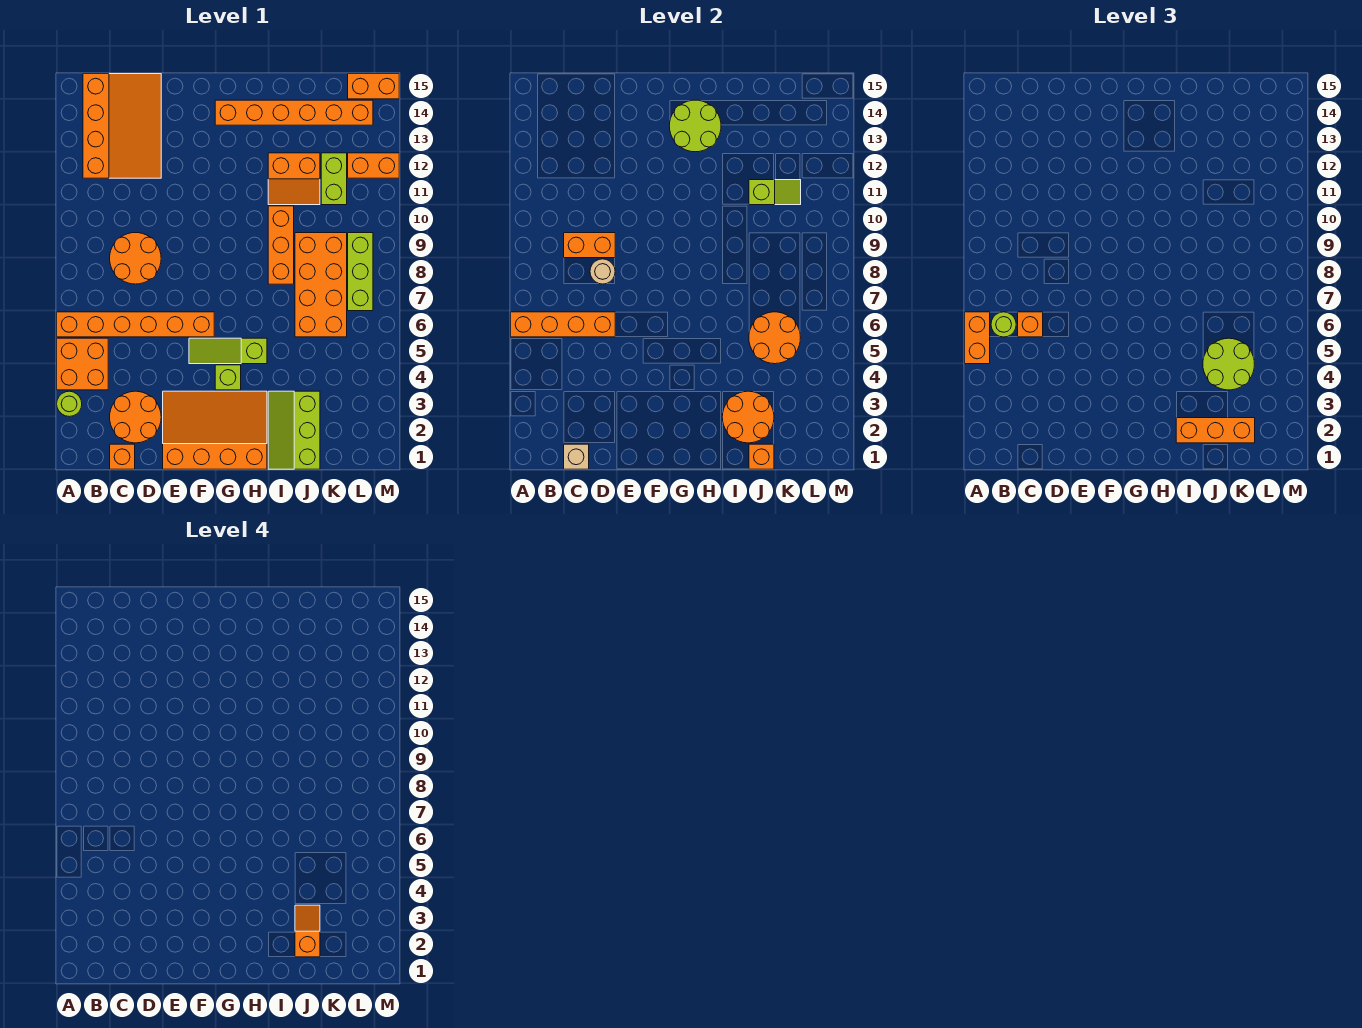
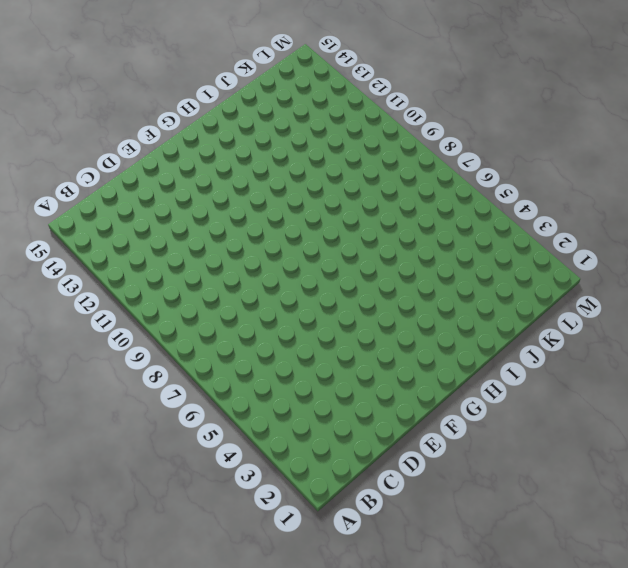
none -> lime round brick A3 level 1
none -> orange brick A4:B5 level 1
none -> orange brick A6:F6 level 1
none -> orange slope B12:D15 level 1 top B

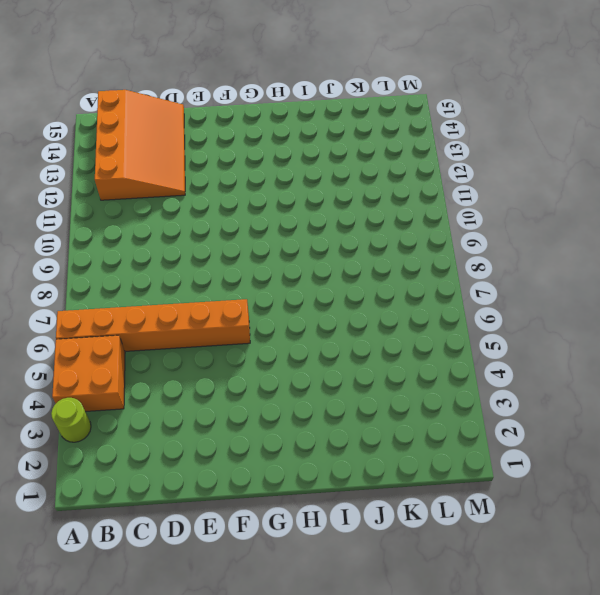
none -> orange brick C1 level 1
none -> orange round brick C2:D3 level 1
none -> orange round brick C8:D9 level 1
none -> orange slope E1:H3 level 1 top 1

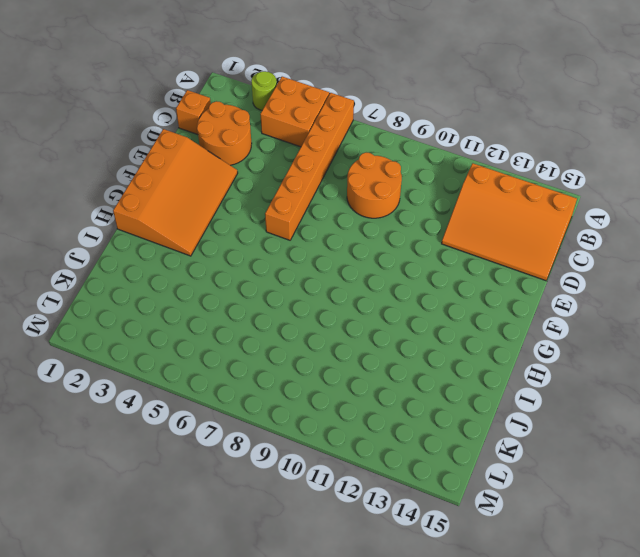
none -> lime slope F5:H5 level 1 top H
none -> lime brick G4 level 1
none -> orange brick G14:L14 level 1
none -> lime slope I1:J3 level 1 top J

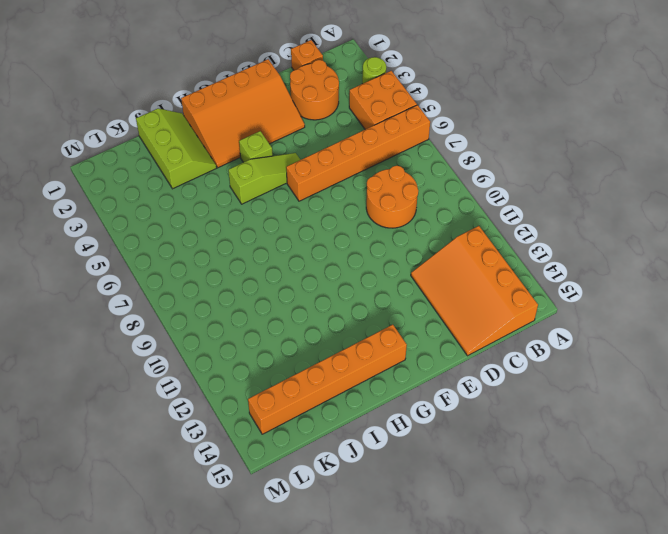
none -> orange brick I8:I10 level 1
none -> orange slope I11:J12 level 1 top 12
none -> orange brick J6:K9 level 1
none -> lime brick K11:K12 level 1

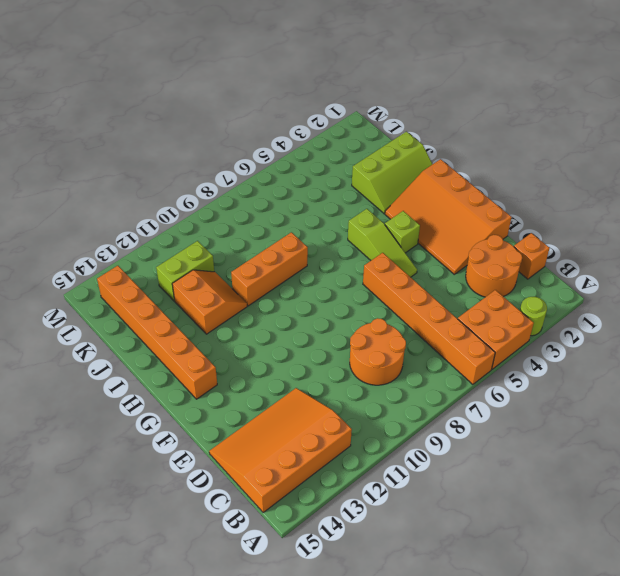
none -> orange brick J6:K9 level 1
none -> lime brick L7:L9 level 1
none -> orange brick L12:M12 level 1
none -> orange brick L15:M15 level 1

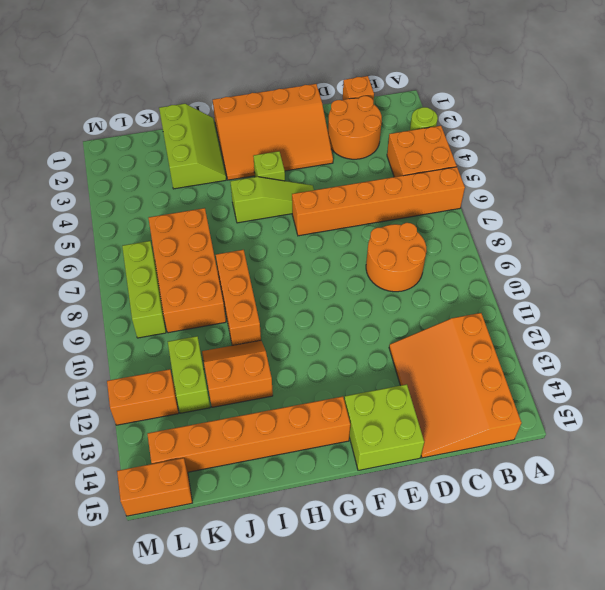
lime brick E14:F15 level 1 -> none
none -> orange brick A6:D6 level 2
none -> tan brick C1 level 2
none -> orange brick C9:D9 level 2
none -> tan round brick D8 level 2

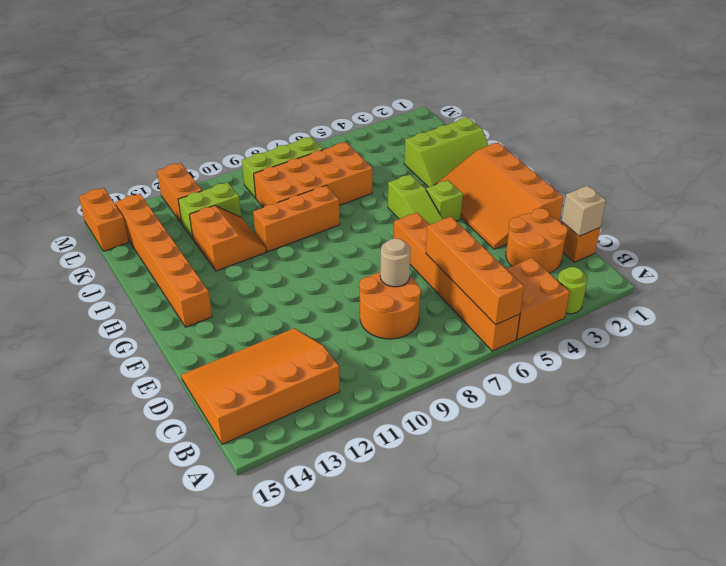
none -> orange brick C9:D9 level 2
none -> lime round brick G13:H14 level 2
none -> orange round brick I2:J3 level 2
none -> orange brick J1 level 2

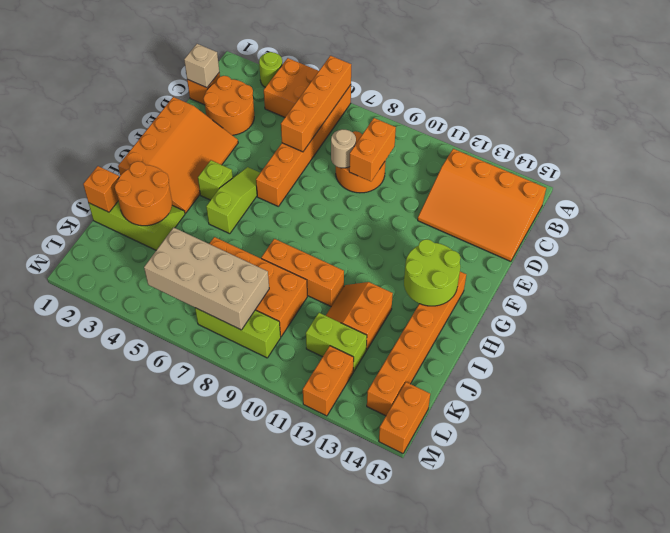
tan brick K5:L8 level 2 -> orange round brick J5:K6 level 2
none -> lime slope J11:K11 level 2 top J
none -> orange brick A5:A6 level 3
none -> lime round brick B6 level 3
none -> orange brick C6 level 3

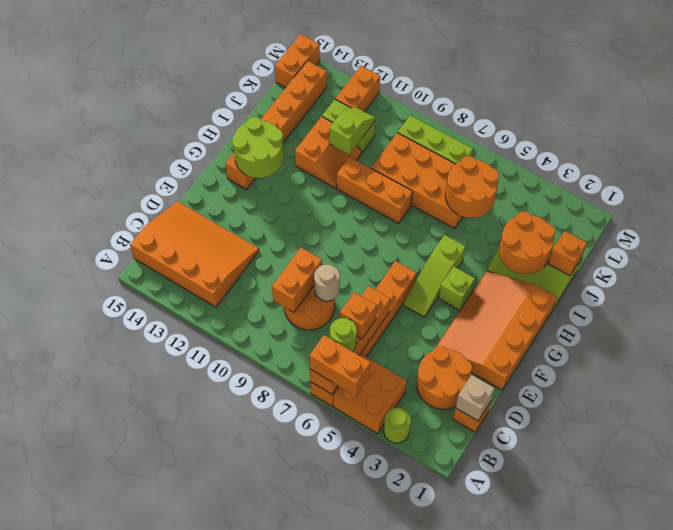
none -> orange brick I2:K2 level 3
none -> lime round brick J4:K5 level 3
none -> orange slope J2:J3 level 4 top 2

